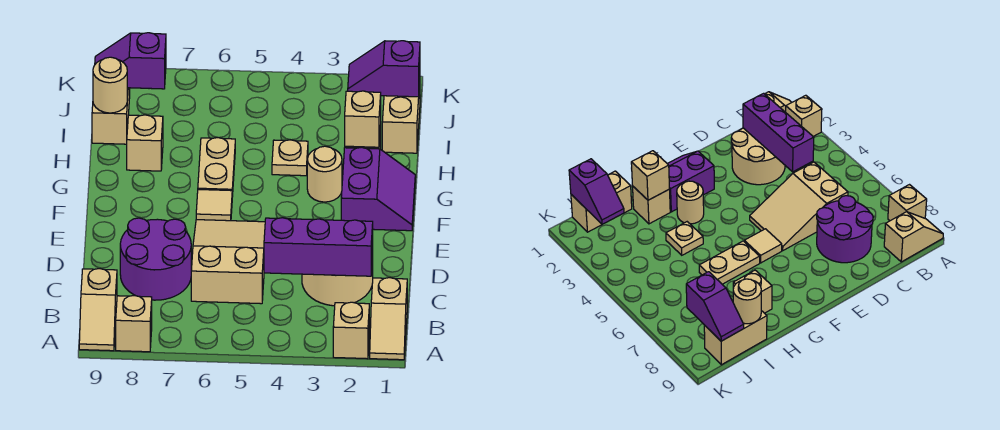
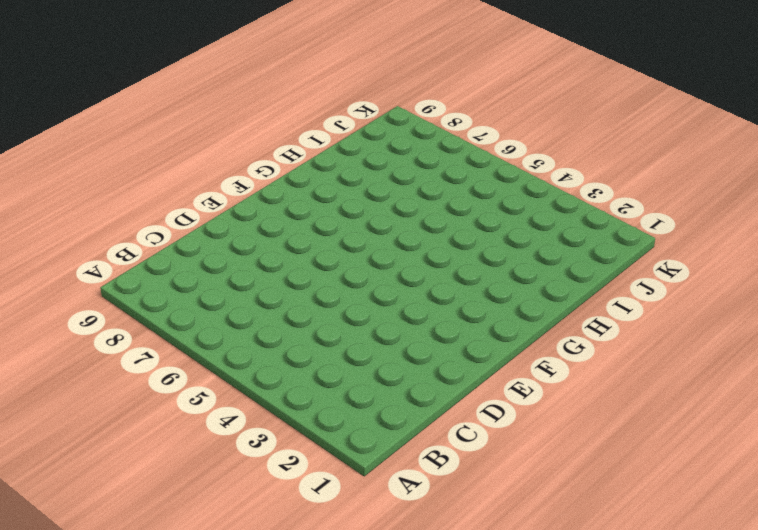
none -> tan slope A1:B1 level 1 top B
none -> tan brick A2 level 1
none -> tan brick A8 level 1

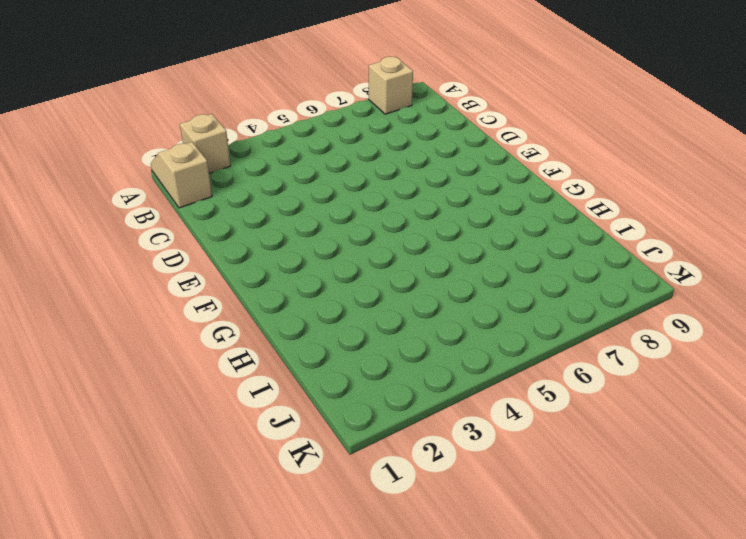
none -> tan slope A9:B9 level 1 top B
none -> tan round brick C2:D3 level 1
none -> tan slope C5:E6 level 1 top C

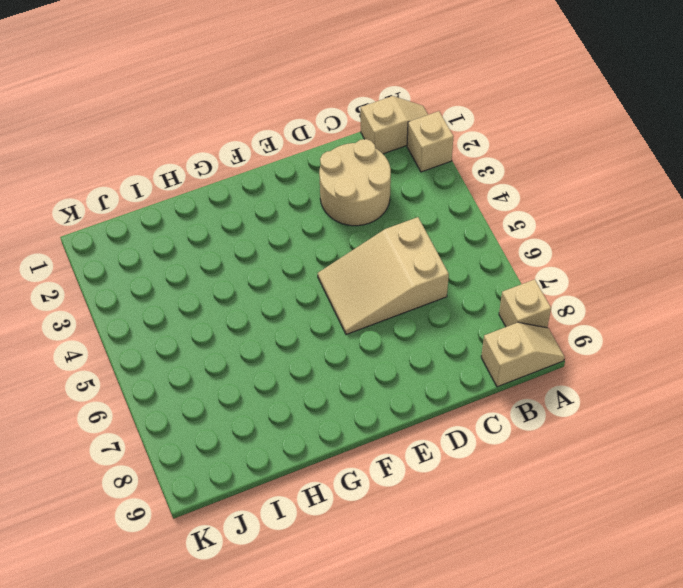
none -> purple round brick C7:D8 level 1
none -> purple slope F1:G2 level 1 top 2
none -> tan tile F6 level 1

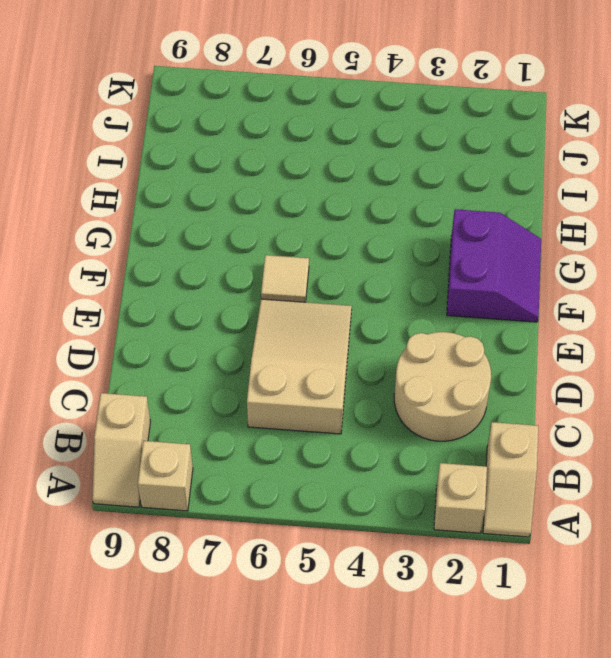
none -> purple round brick C7:D8 level 1
none -> tan round brick G3 level 1
none -> tan plate G6:H6 level 1

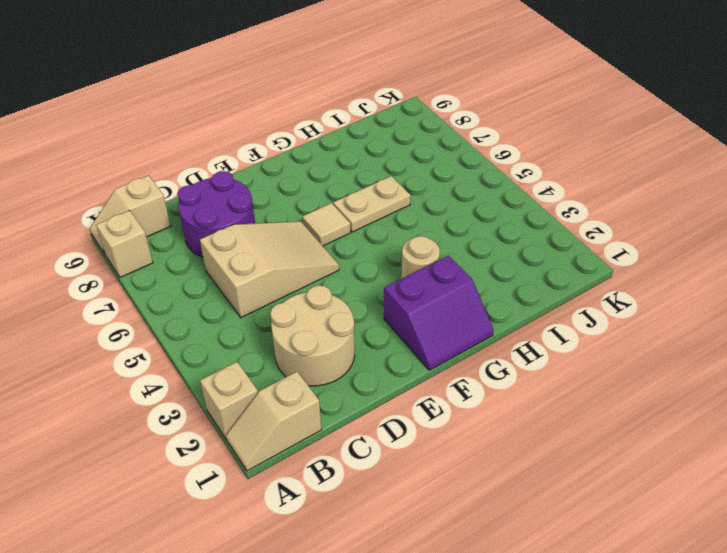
none -> tan brick H2 level 1
none -> tan plate H4 level 1
none -> tan brick H8 level 1

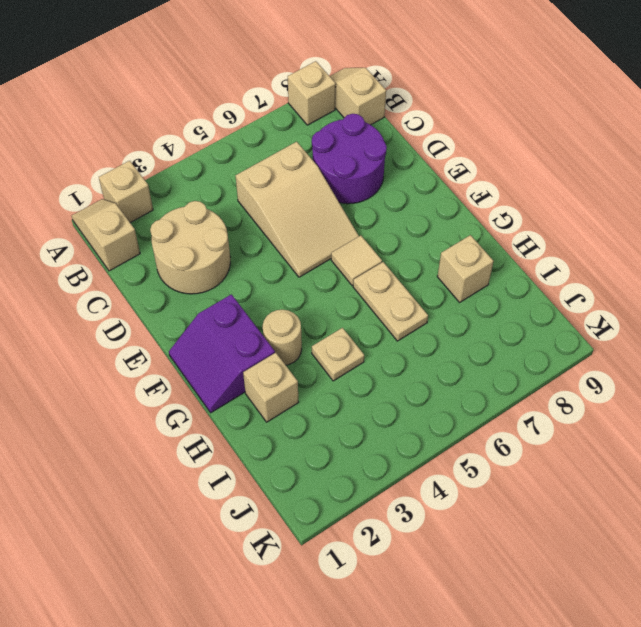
none -> tan brick I1:J1 level 1
none -> tan brick I9:J9 level 1
none -> purple brick C2:C4 level 2

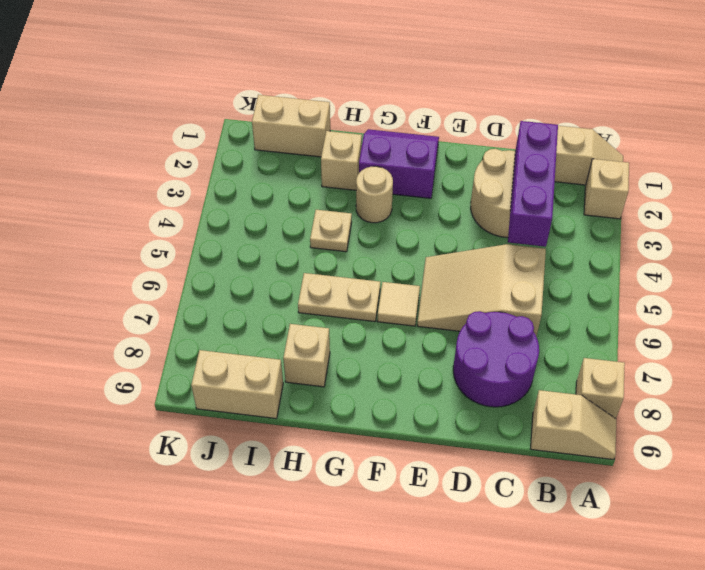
none -> tan brick H2 level 2
none -> tan round brick I9 level 2
none -> purple slope J1:J2 level 2 top 1

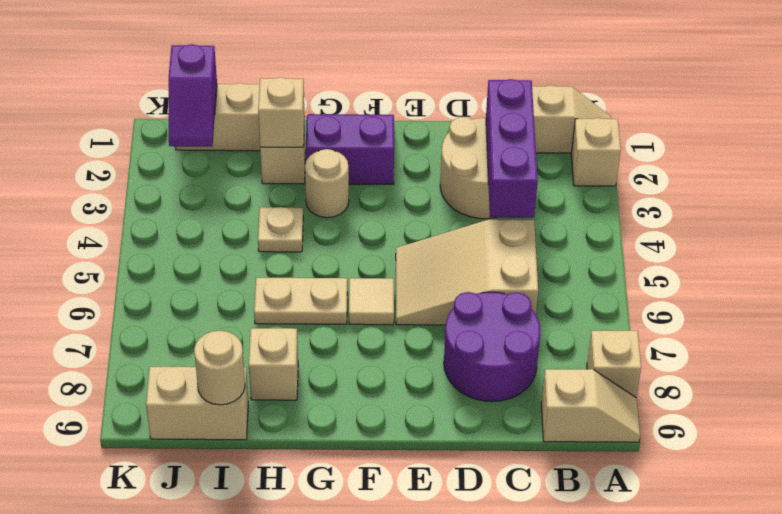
none -> purple slope J8:J9 level 2 top 8

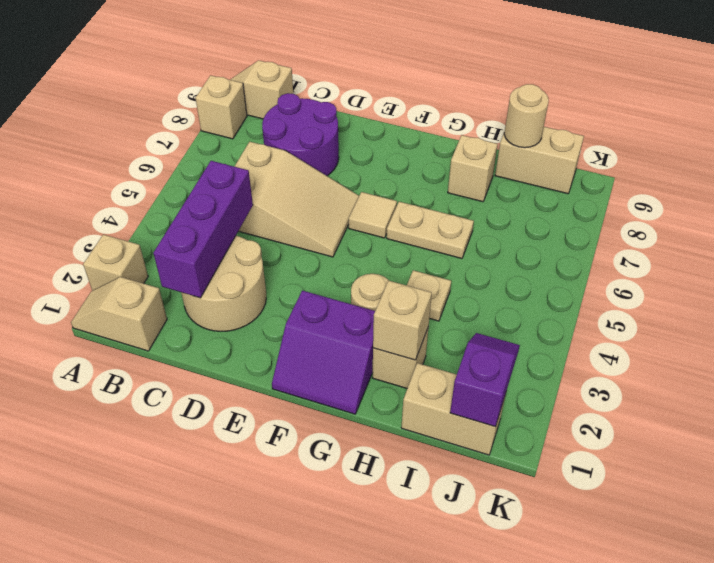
none -> purple slope J8:J9 level 2 top 8

